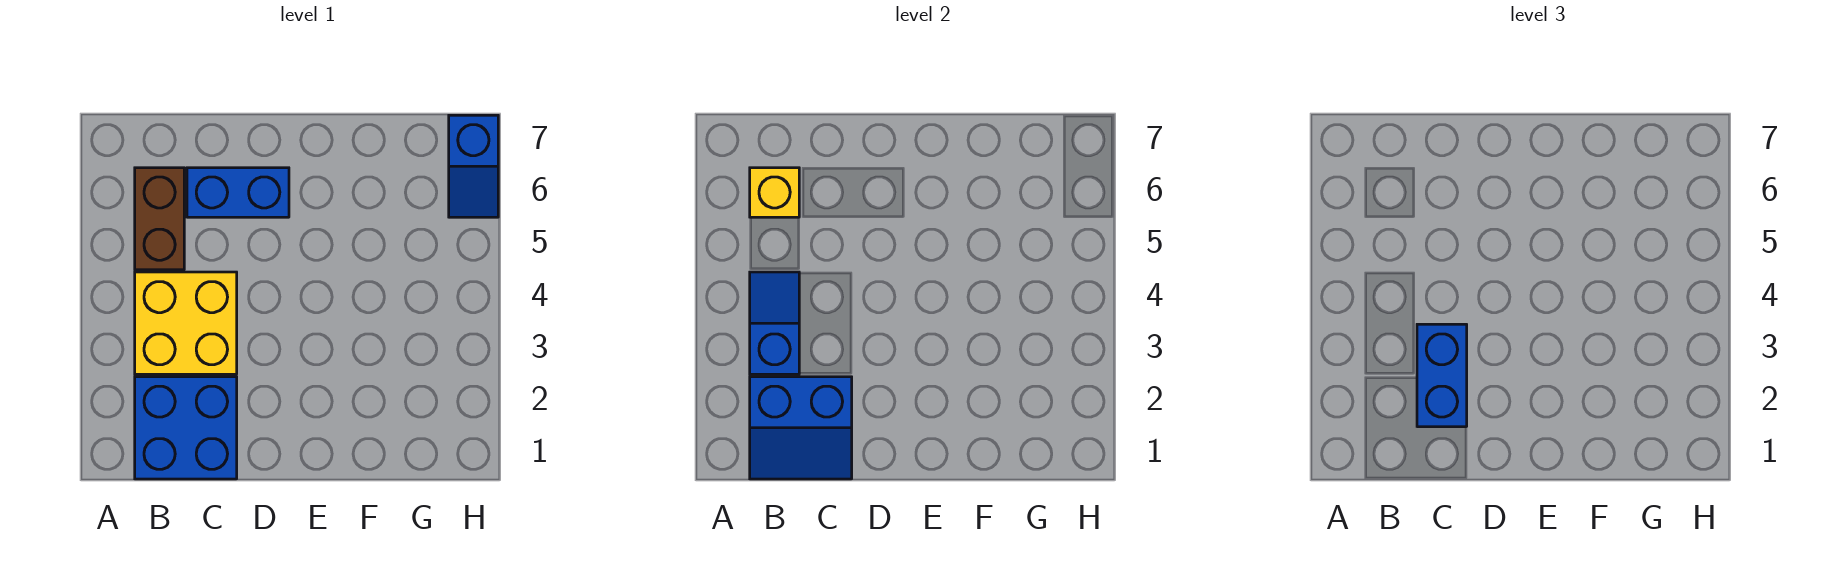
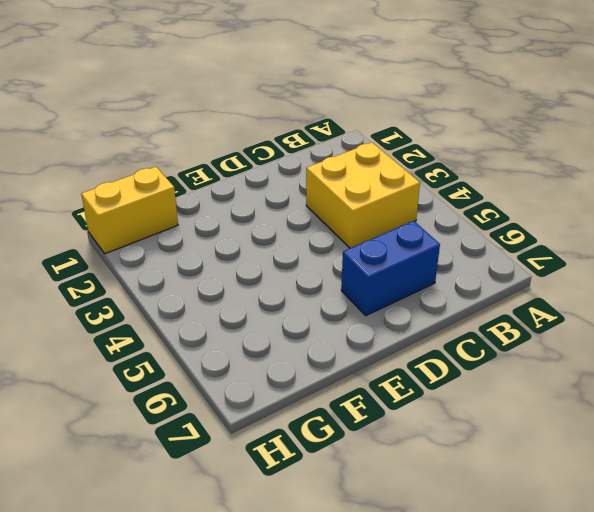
yellow brick G1:H1 level 1 -> none
none -> blue brick B1:C2 level 1
none -> brown brick B5:B6 level 1

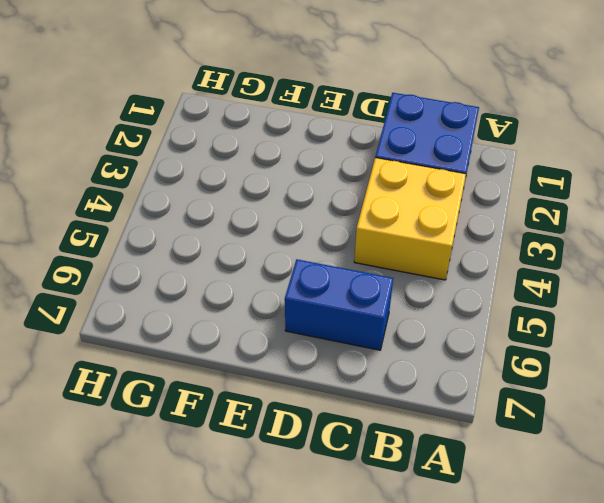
none -> brown brick B5:B6 level 1
none -> blue slope H6:H7 level 1 top 7

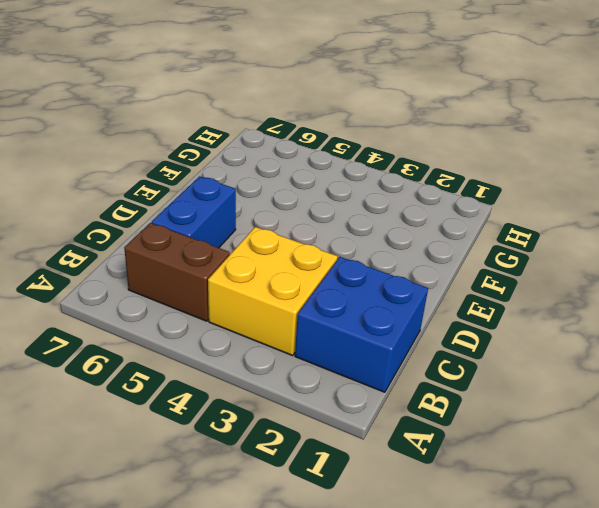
none -> blue slope H6:H7 level 1 top 7
none -> blue slope B1:C2 level 2 top 2

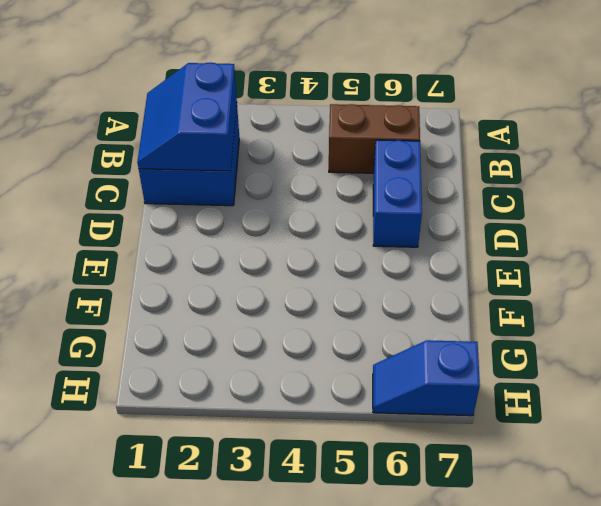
none -> yellow brick B3:C4 level 1
none -> blue slope B3:B4 level 2 top 3

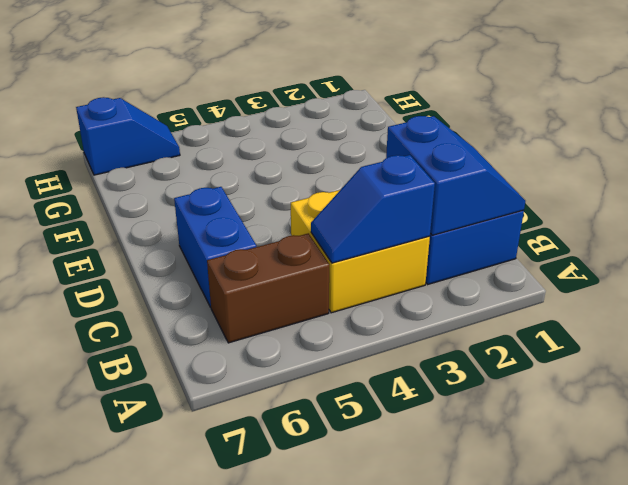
none -> yellow brick B6 level 2
none -> blue brick C2:C3 level 3

